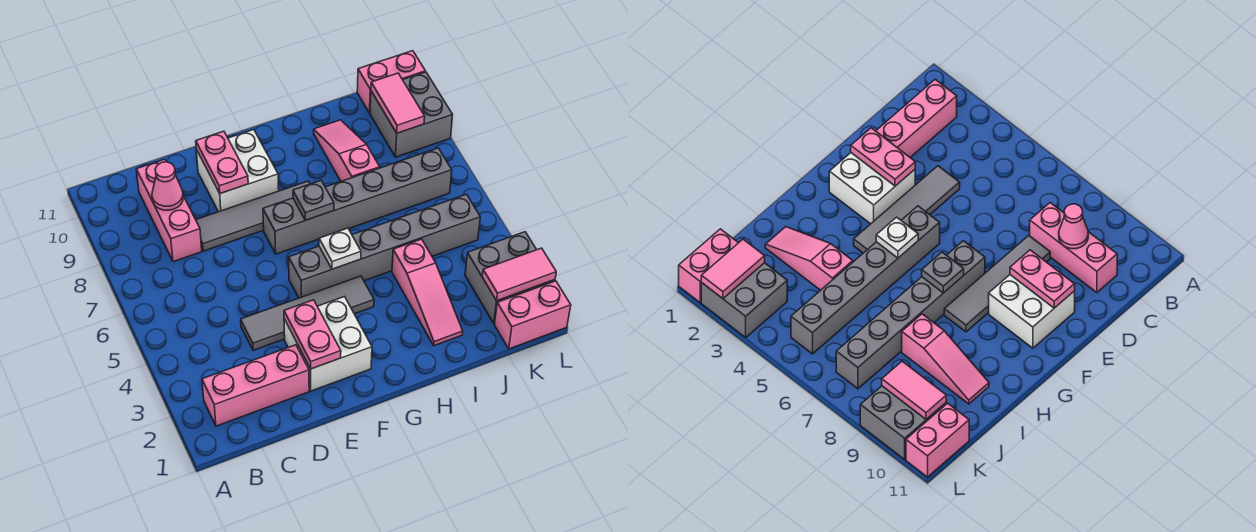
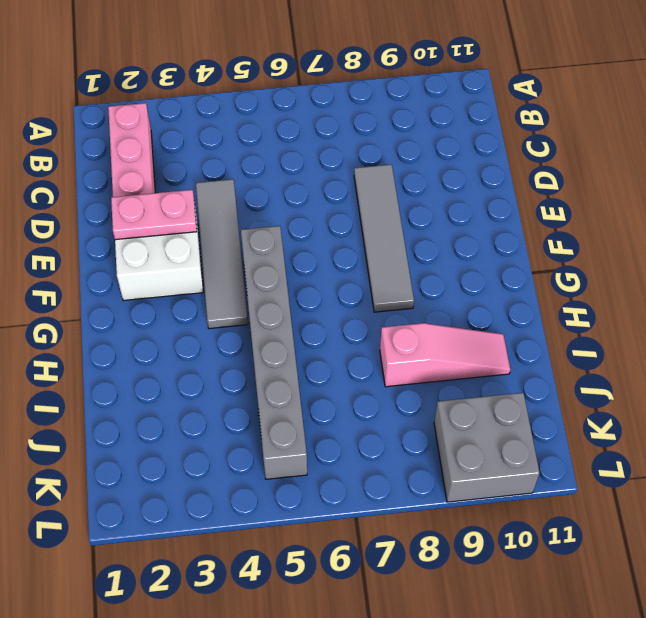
none -> pink brick C8:C10 level 1
none -> white brick E9:F10 level 1
none -> grey brick F7:K7 level 1

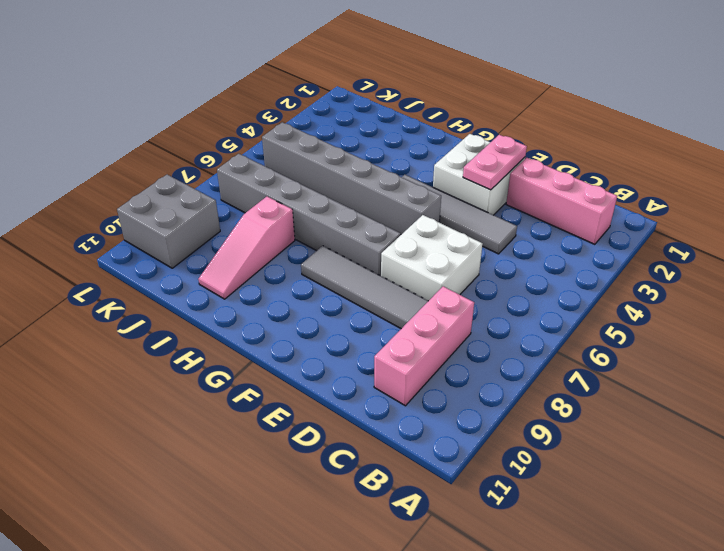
white brick D6:E7 level 1 -> white brick E9:F10 level 1
none -> pink slope I2:I4 level 1 top 4
none -> pink brick K1:L1 level 1
none -> grey brick K2:L3 level 1

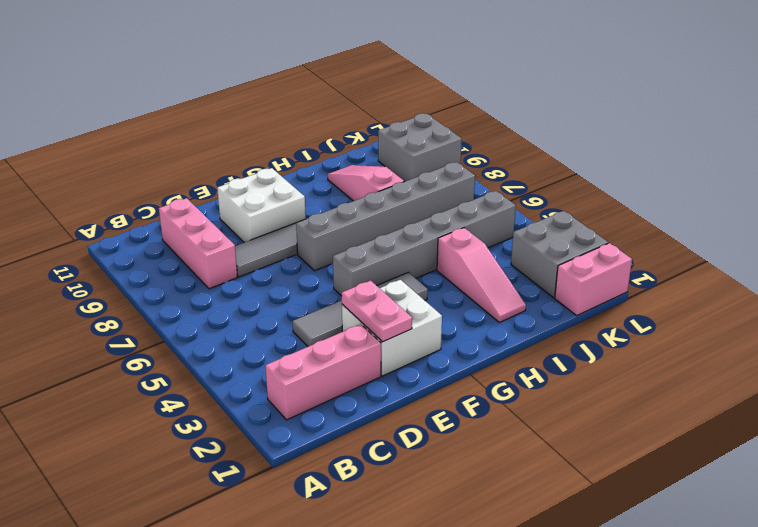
none -> pink brick K11:L11 level 1
none -> pink cone C9 level 2
none -> pink plate E9:E10 level 2

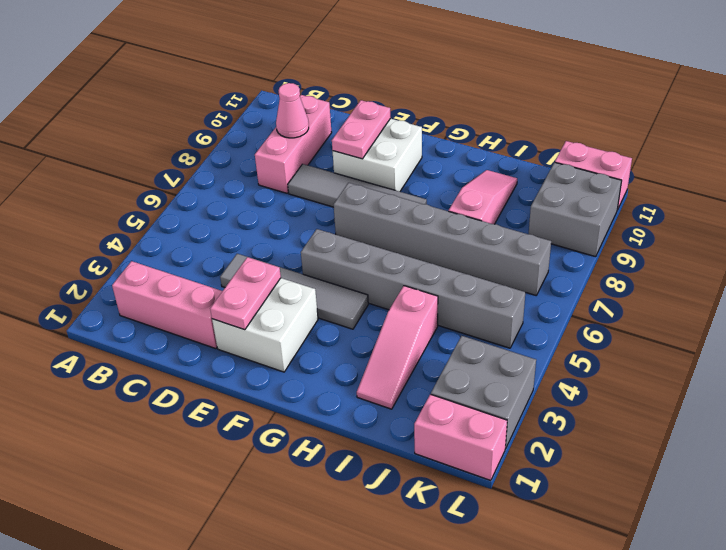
none -> white plate G5 level 2
none -> grey plate G7 level 2
none -> pink tile K2:L2 level 2

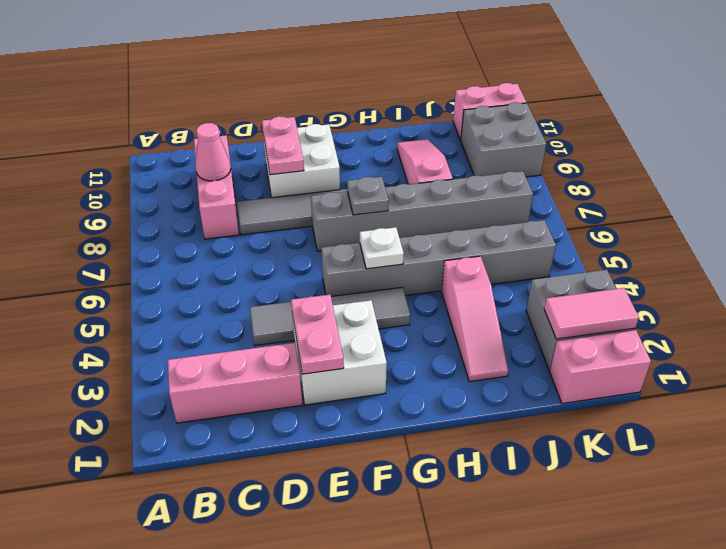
none -> pink tile K9:K10 level 2

